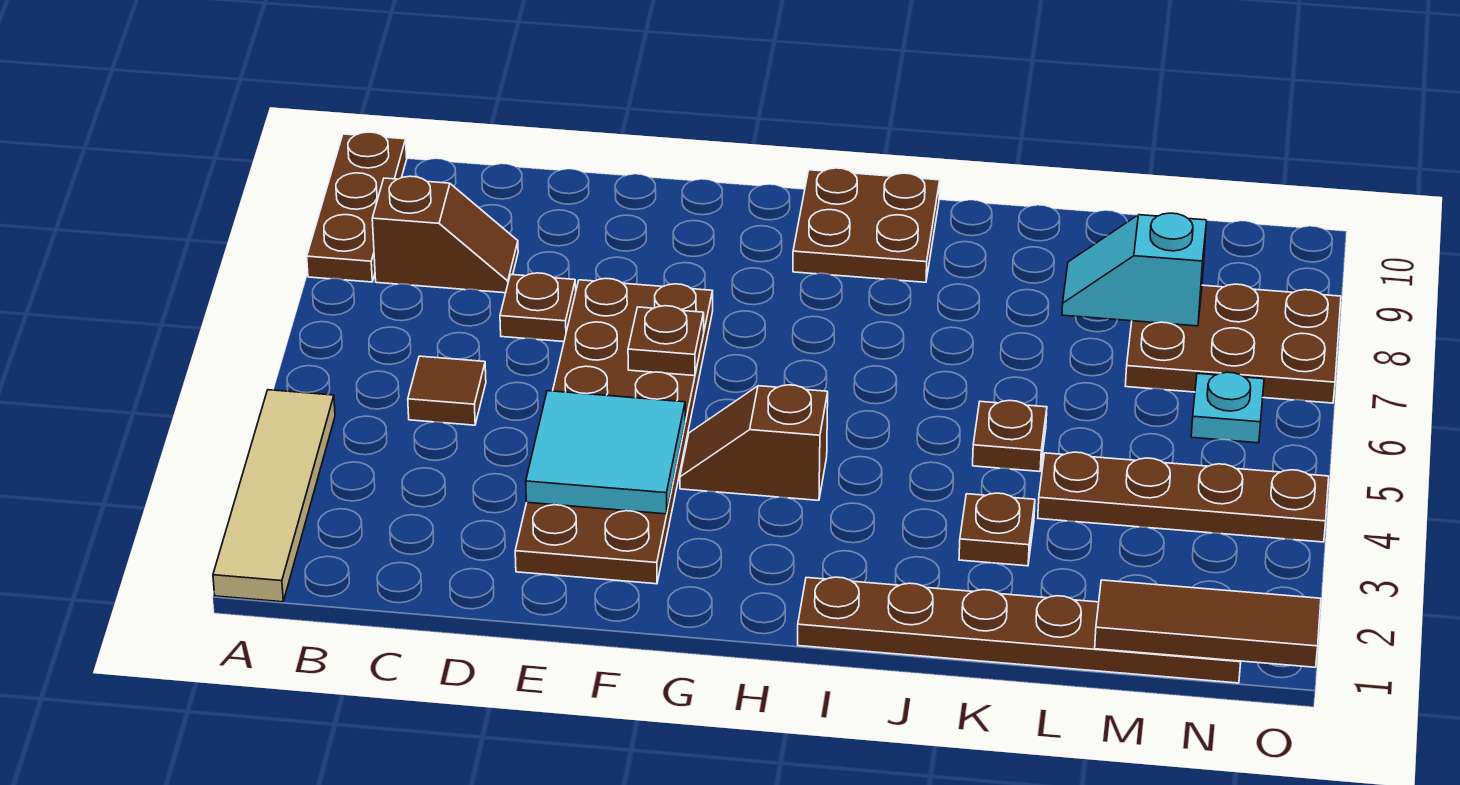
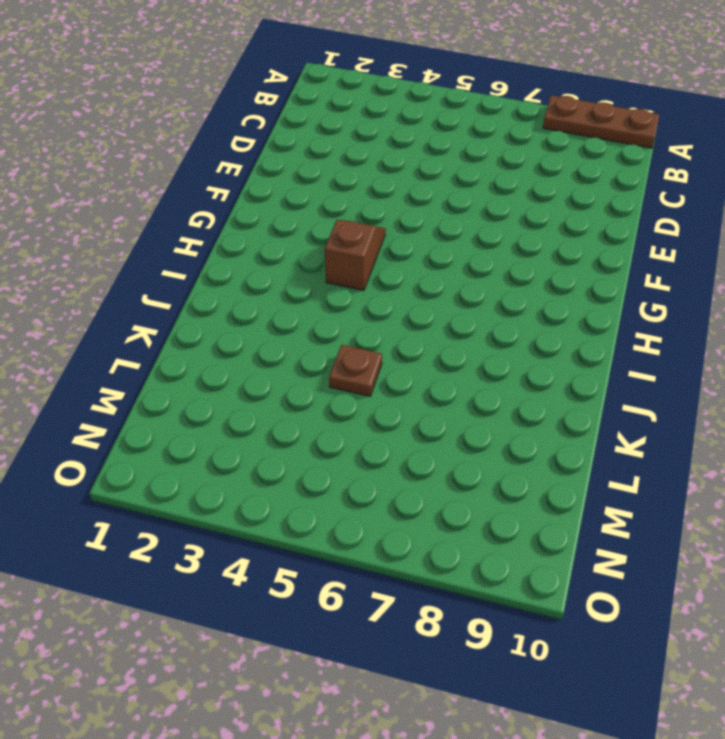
none -> tan tile A1:A4 level 1
none -> brown slope B8:C8 level 1 top B
none -> brown tile C5 level 1

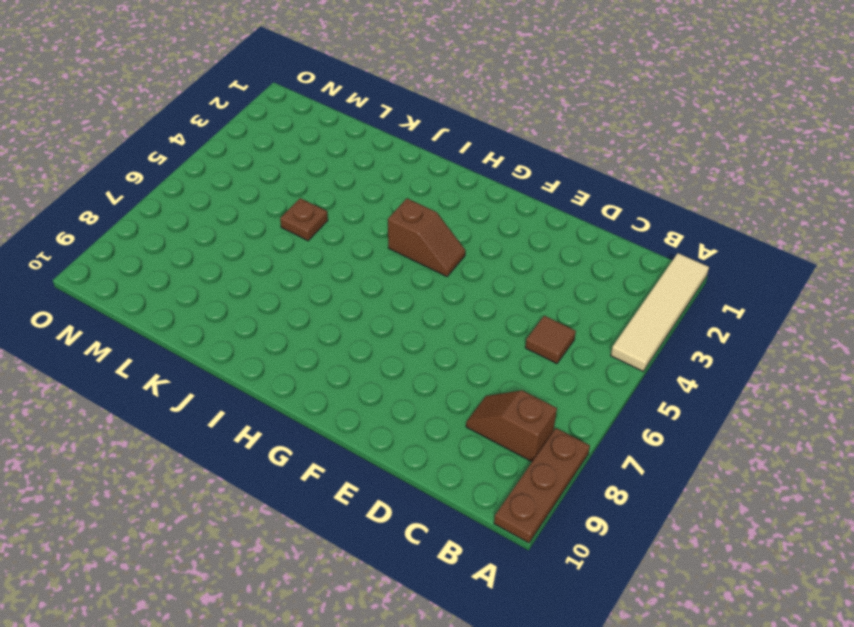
none -> brown plate D7 level 1
none -> brown plate E2:F7 level 1
none -> brown plate H9:I10 level 1

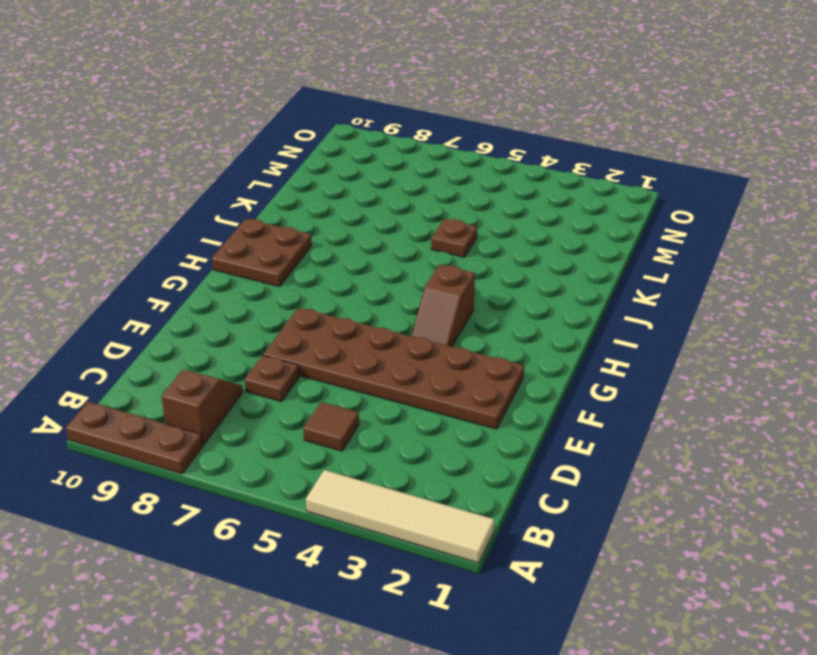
none -> brown plate I1:N1 level 1
none -> brown plate K3 level 1
none -> brown plate L4:O4 level 1

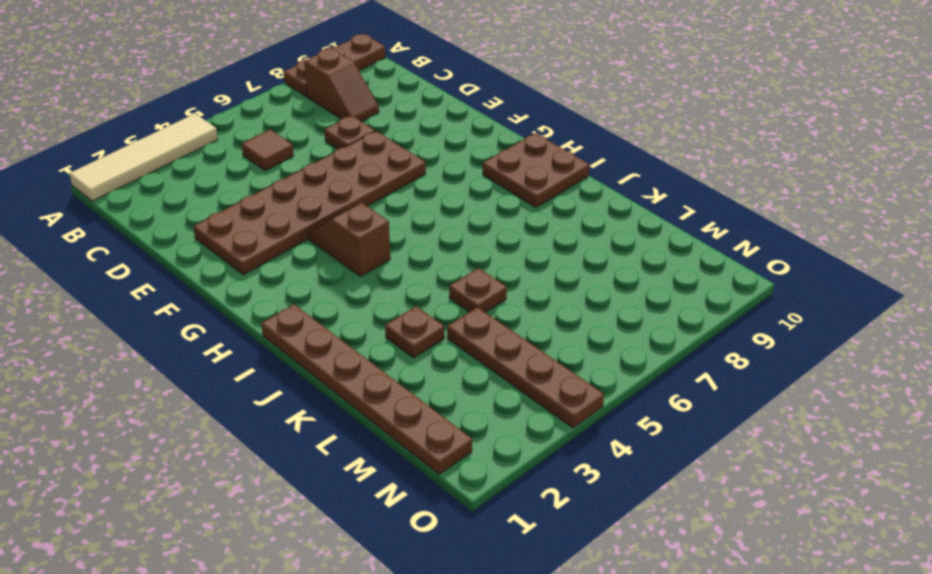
none -> brown plate M7:O8 level 1
none -> cyan plate N6 level 1
none -> cyan tile E3:F4 level 2

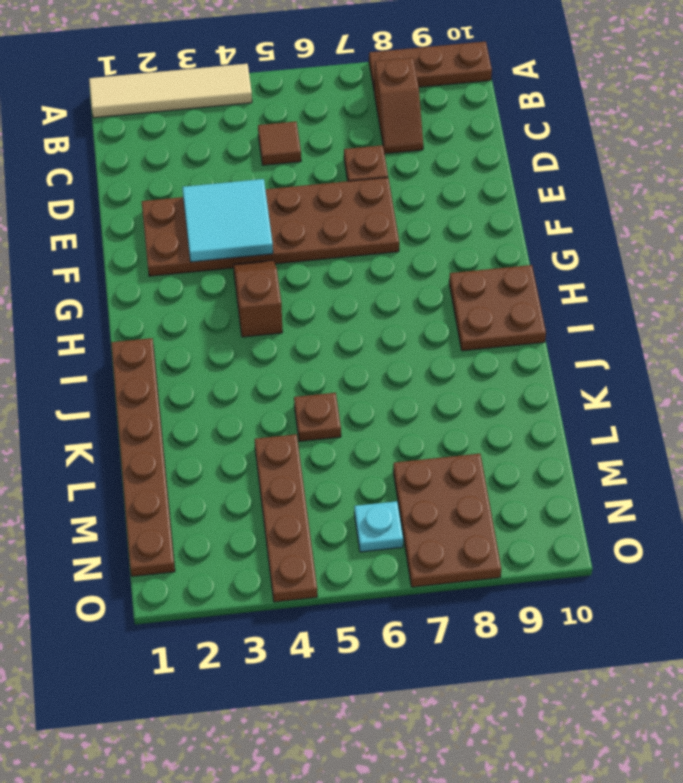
none -> brown plate K3 level 1
none -> brown plate F6 level 2
none -> cyan slope L8:M8 level 2 top M

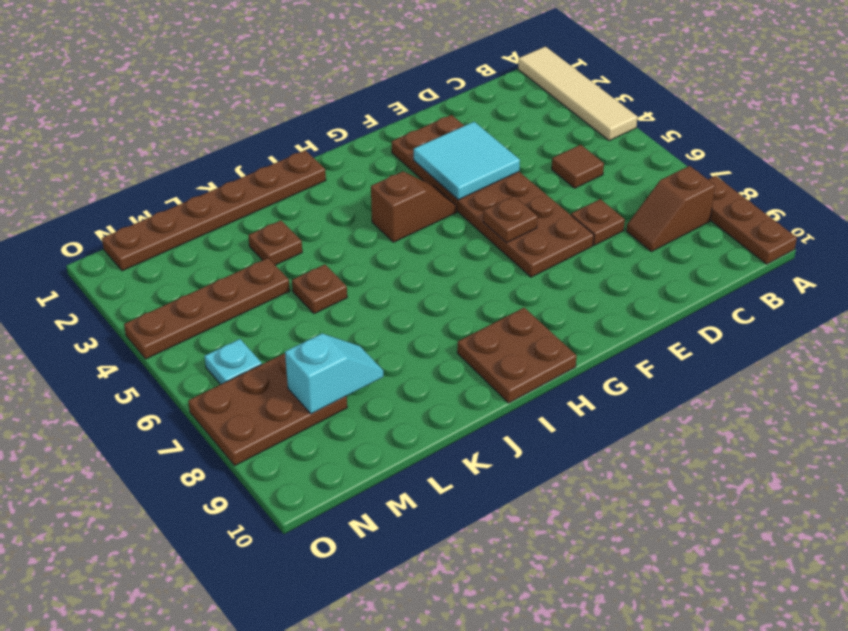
none -> brown tile M1:O1 level 2

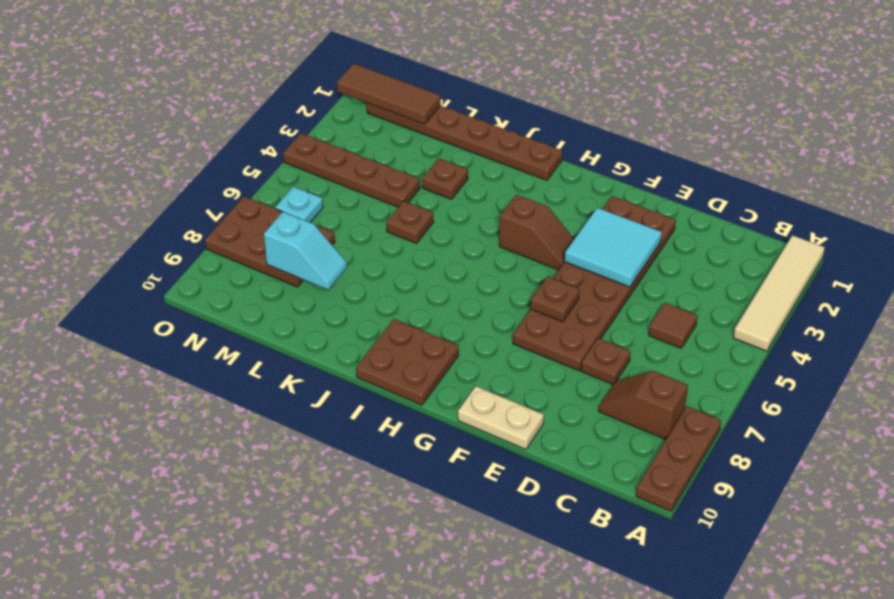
tan plate E10:F10 level 1 -> none

